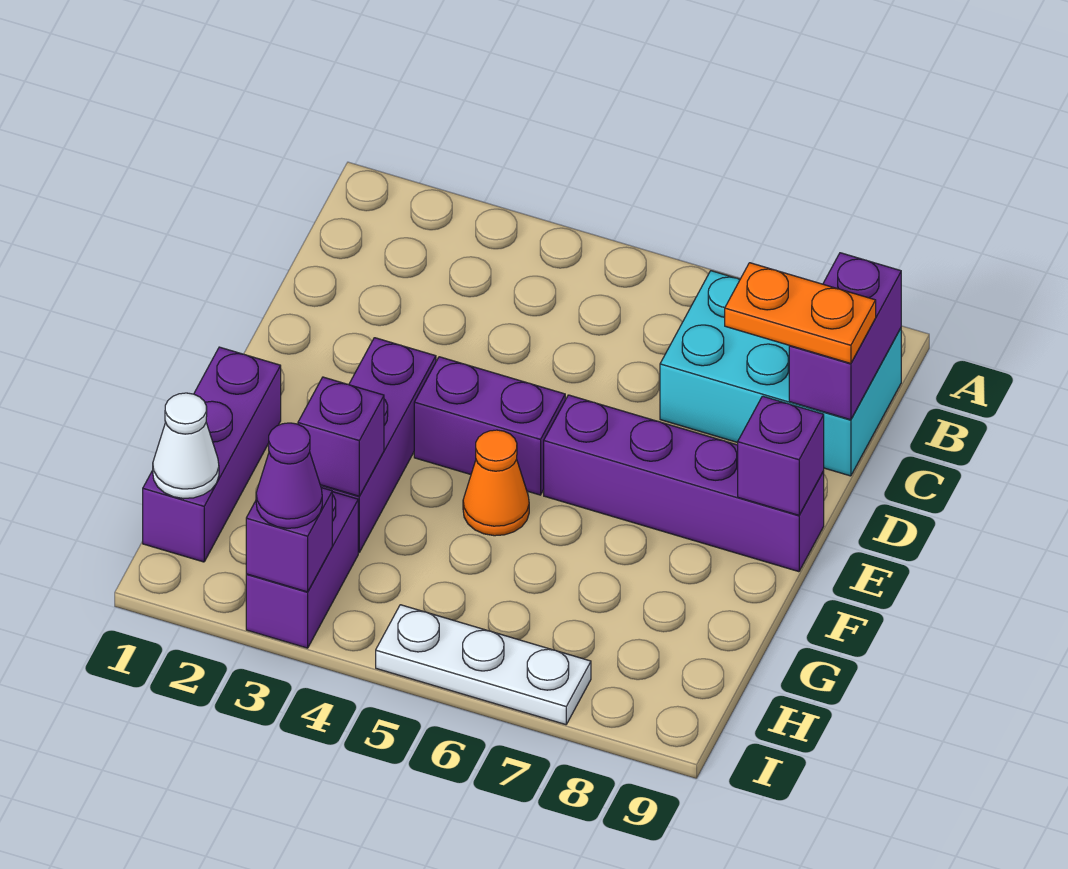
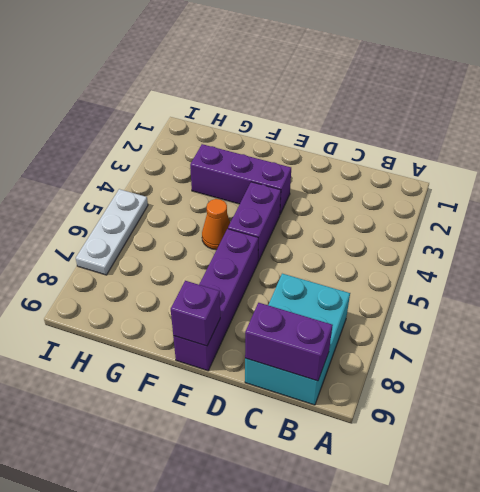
none -> purple brick F1:H1 level 1
none -> purple brick H3:I3 level 1
none -> purple brick G3 level 2

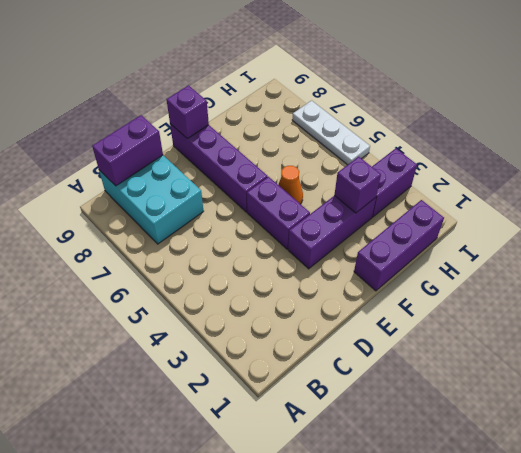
none -> white cone H1 level 2
none -> purple brick I3 level 2
none -> orange plate C8:C9 level 3

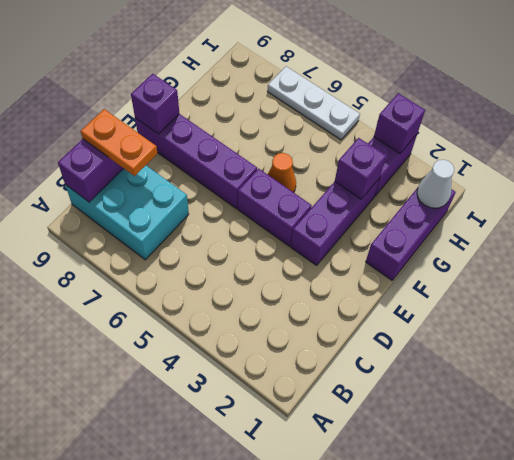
none -> purple cone I3 level 3

